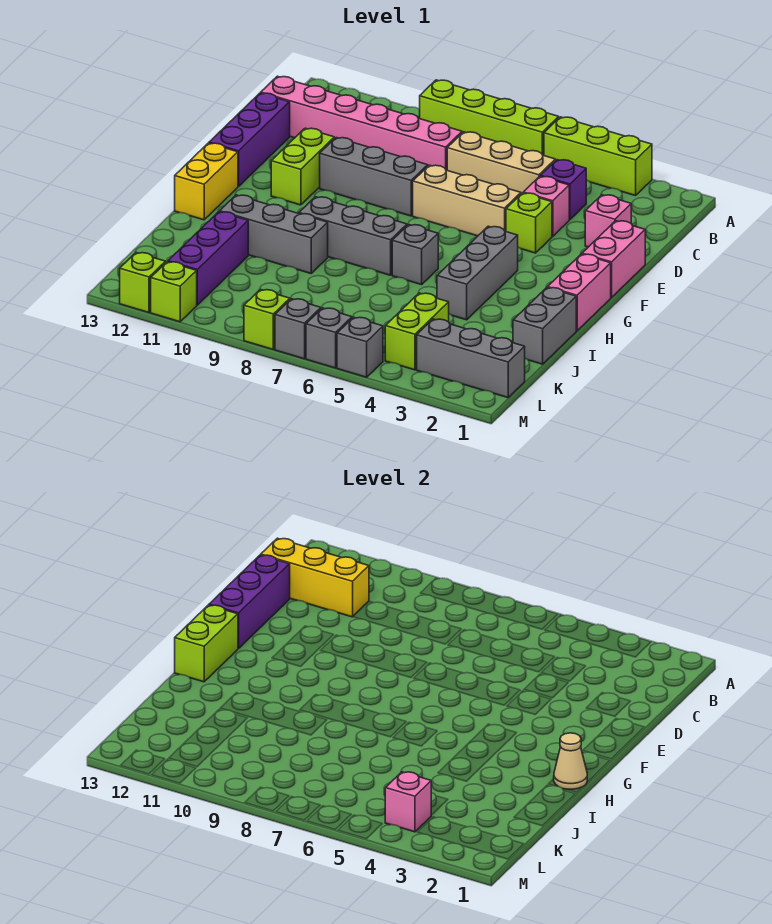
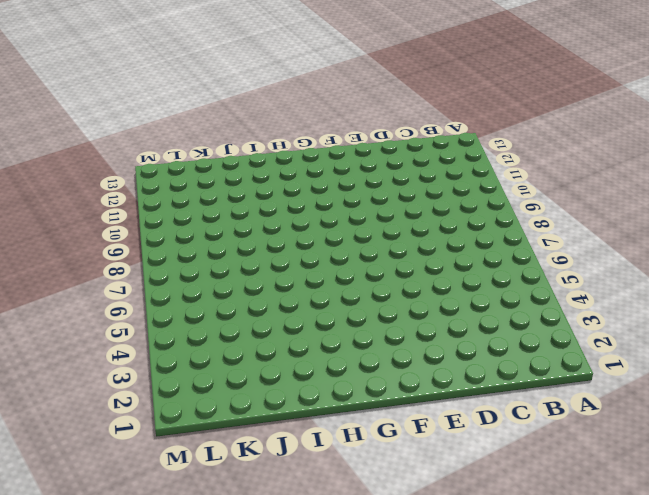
none -> lime brick A3:A5 level 1
none -> lime brick A6:A9 level 1
none -> purple brick C4 level 1
none -> tan brick C5:C7 level 1

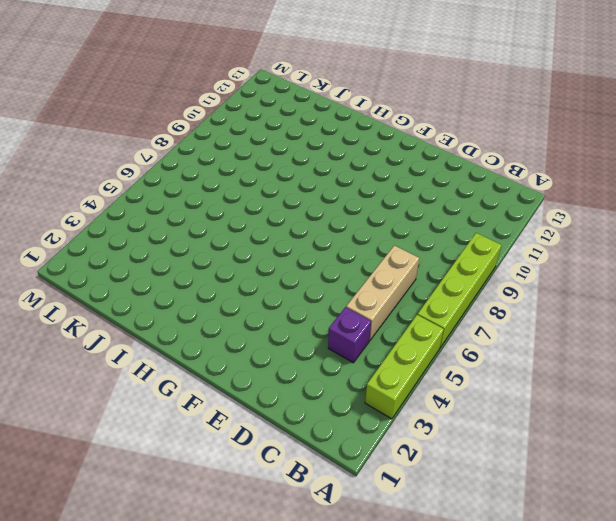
none -> pink brick C8:C13 level 1
none -> pink brick D2 level 1
none -> pink brick D4 level 1
none -> purple brick D13:F13 level 1

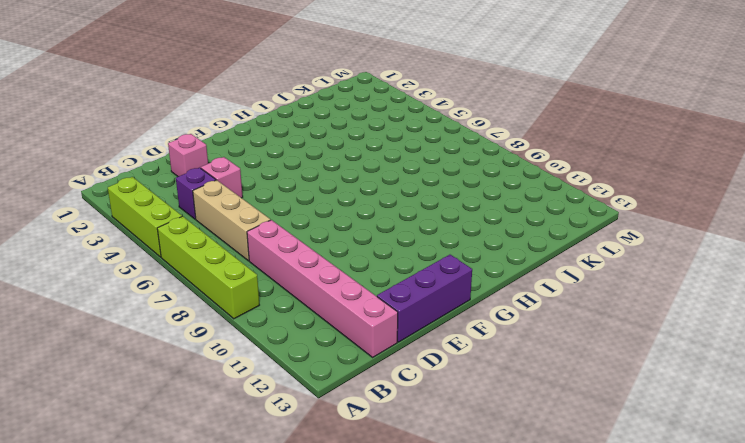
none -> pink brick E1:F1 level 1
none -> lime brick E4 level 1
none -> tan brick E5:E7 level 1
none -> grey brick E8:E10 level 1

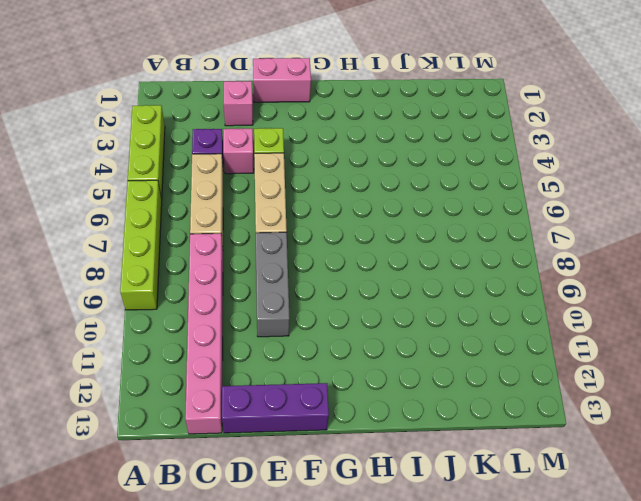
none -> lime brick E11:F11 level 1
none -> pink brick G1:H1 level 1
none -> grey brick G4:I4 level 1
none -> yellow brick G13:H13 level 1

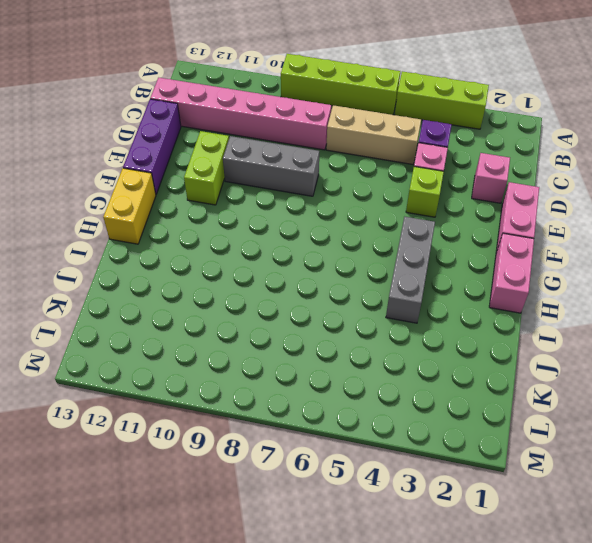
none -> tan brick E5:E7 level 1
none -> grey brick H6 level 1
none -> grey brick H7:H9 level 1
none -> grey brick I1:J1 level 1

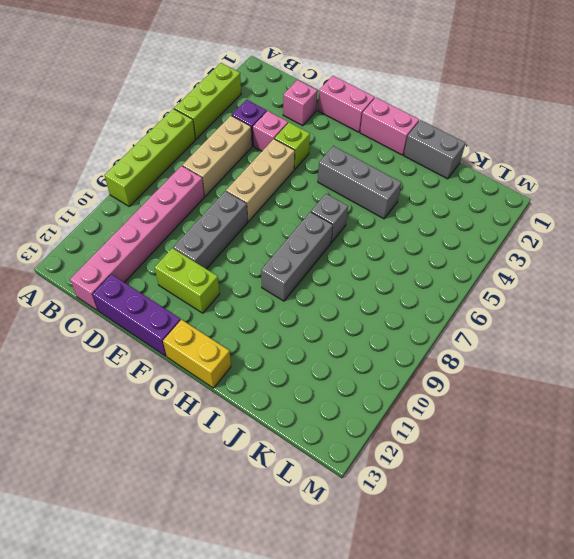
none -> grey brick I9:I11 level 1
none -> purple brick J11:L11 level 1
none -> lime brick K4:L4 level 1
none -> grey brick L1:L3 level 1

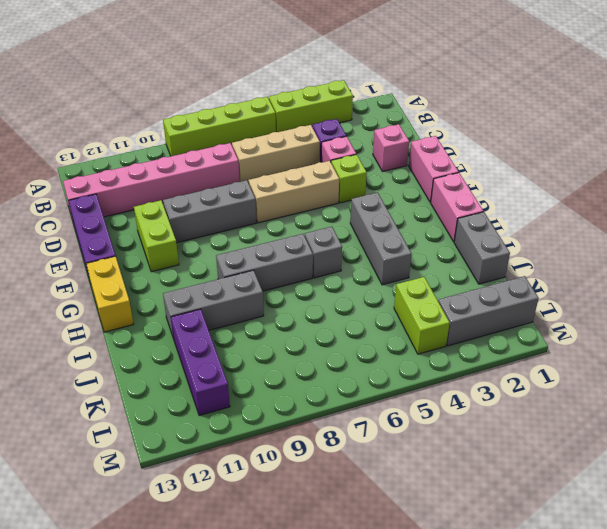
none -> grey brick M5 level 1
none -> grey brick M6 level 1
none -> grey brick M7 level 1
none -> lime brick M8 level 1

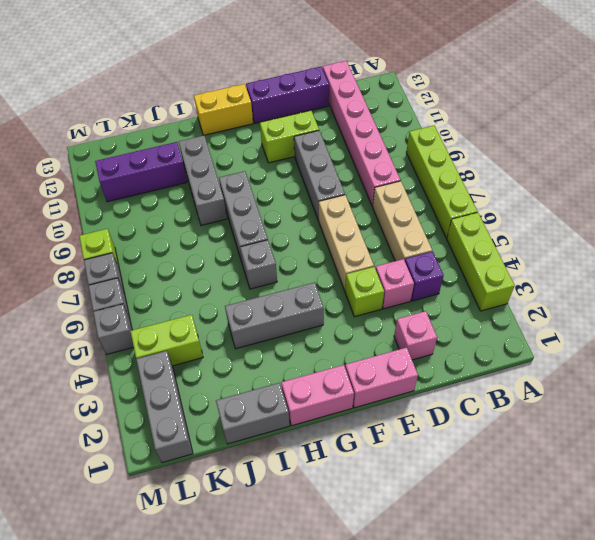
none -> lime brick M11 level 1
none -> lime brick M12 level 1
none -> yellow brick C11:C13 level 2
none -> purple brick D13:F13 level 2

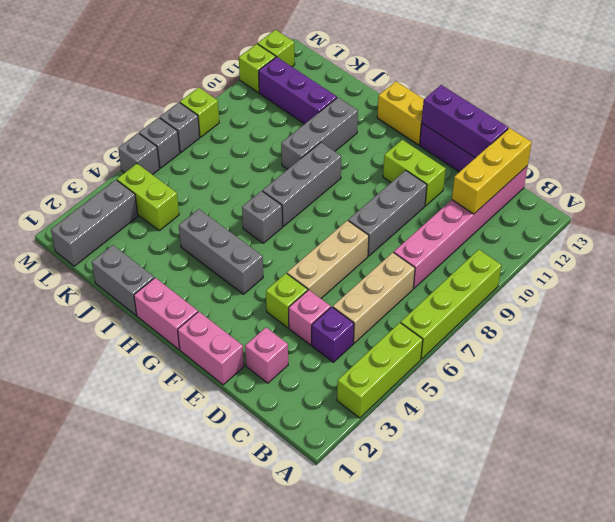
none -> lime brick G13:H13 level 2
none -> tan cone H1 level 2
none -> pink brick L4 level 2

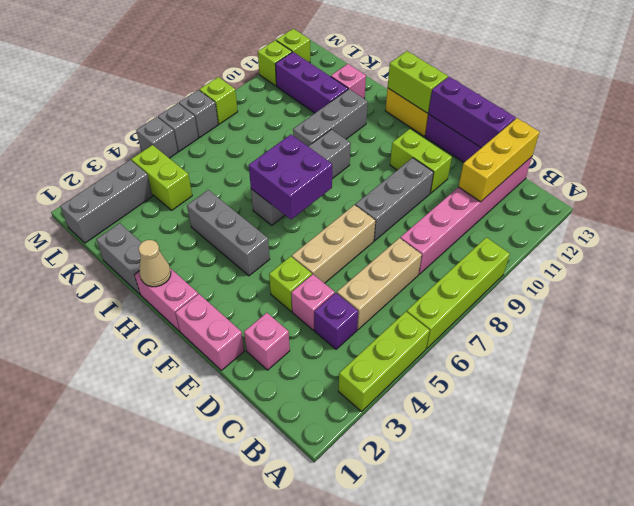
purple brick G6:H7 level 2 -> none
pink brick J12 level 1 -> pink brick L4 level 2

